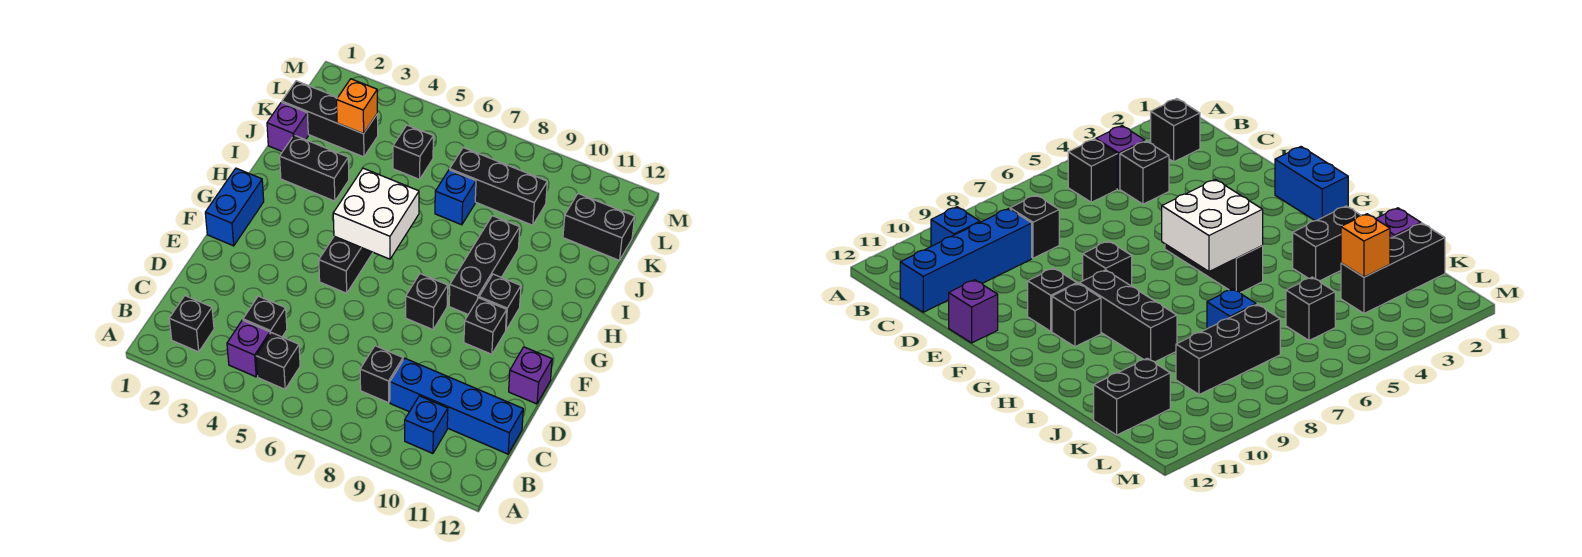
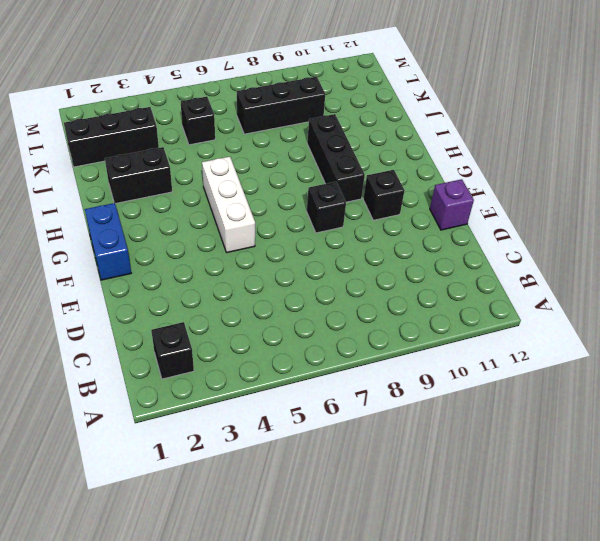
white brick F5:H5 level 1 -> black brick F5:H5 level 1
none -> purple brick B4 level 1
none -> black brick B5 level 1
none -> blue brick B10 level 1

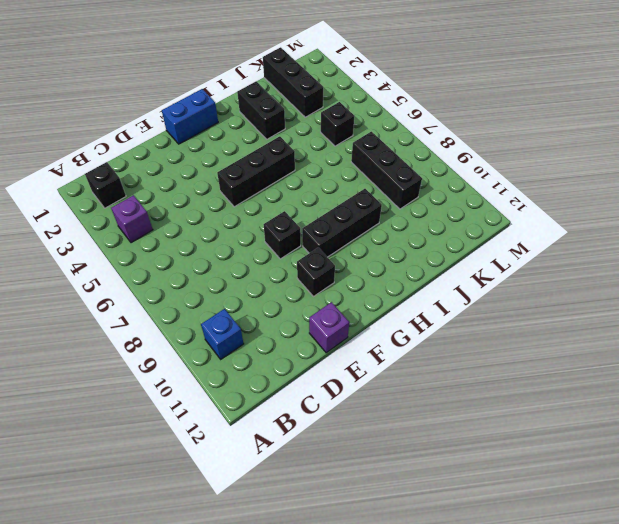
none -> black brick B5 level 1
none -> black brick C4 level 1
none -> black brick C8 level 1

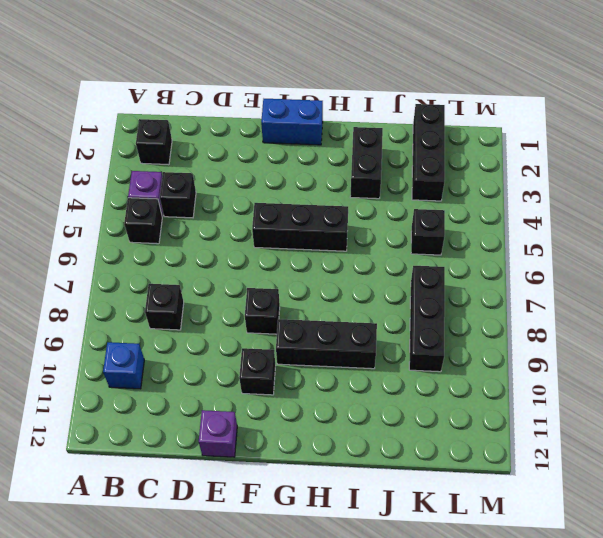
none -> blue brick C9:C12 level 1
none -> black brick G10 level 1
none -> purple brick J1 level 1

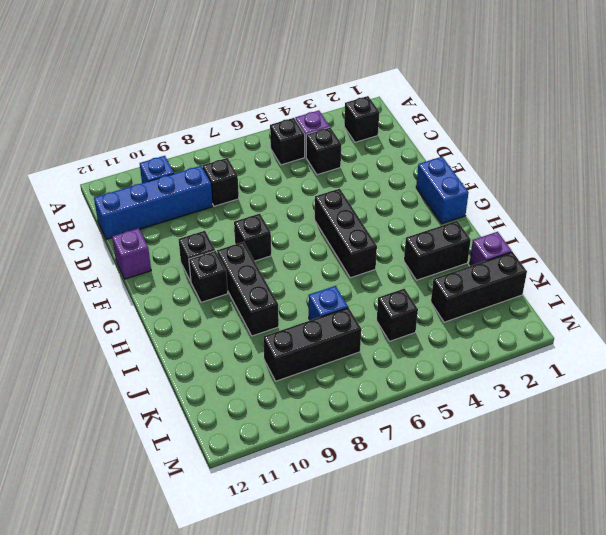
none -> black brick K11:K12 level 1
none -> white brick G5:H6 level 2
none -> orange brick K3 level 2

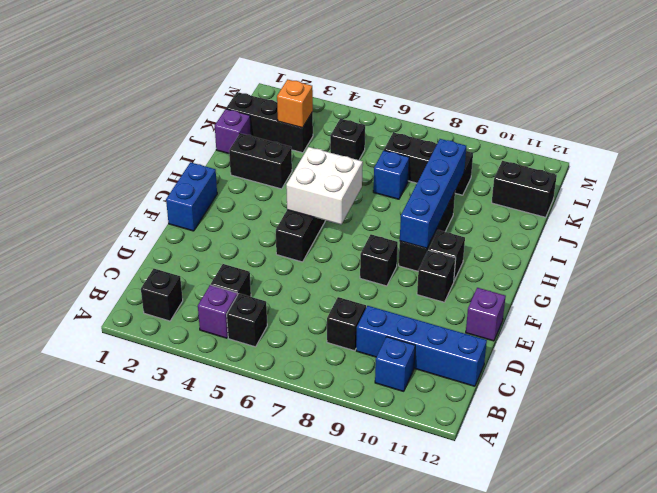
blue brick G9:J9 level 2 -> none

